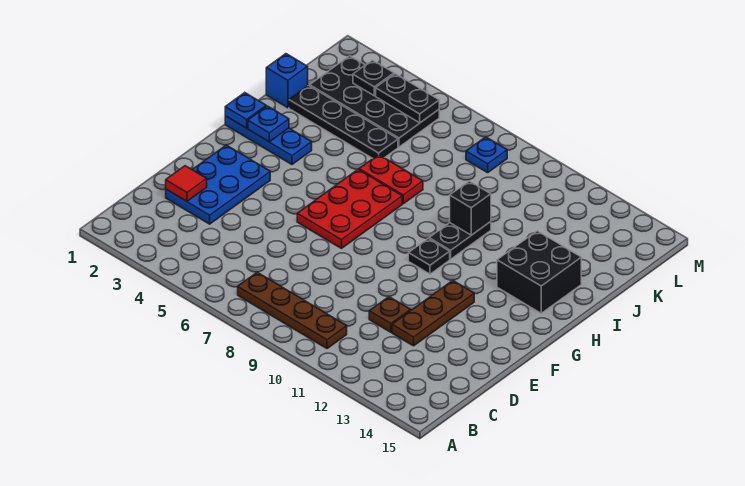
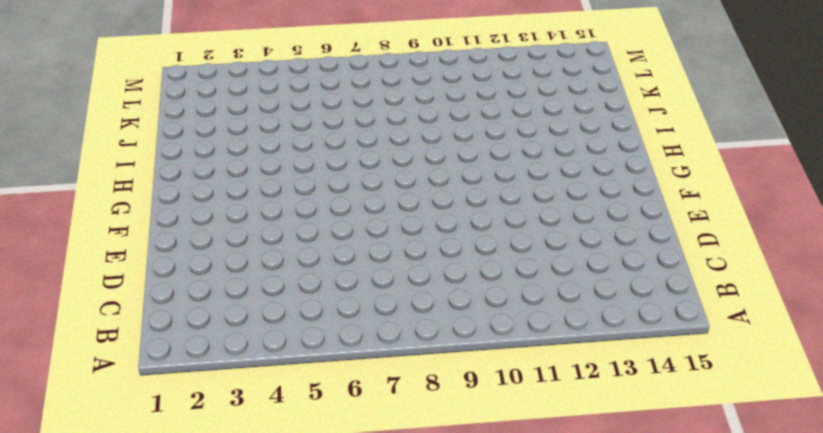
none -> brown plate B7:B10 level 1
none -> blue plate D2:F3 level 1
none -> brown plate D11 level 1

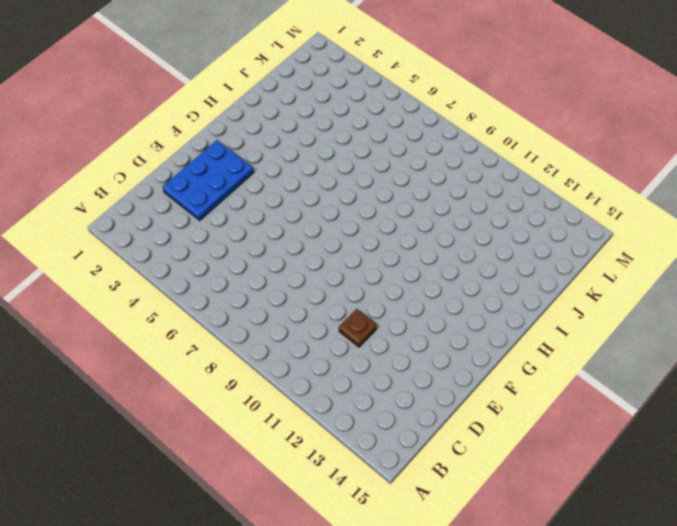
none -> brown plate B7:B10 level 1
none -> brown plate D12:F12 level 1
none -> red plate F6:H7 level 1

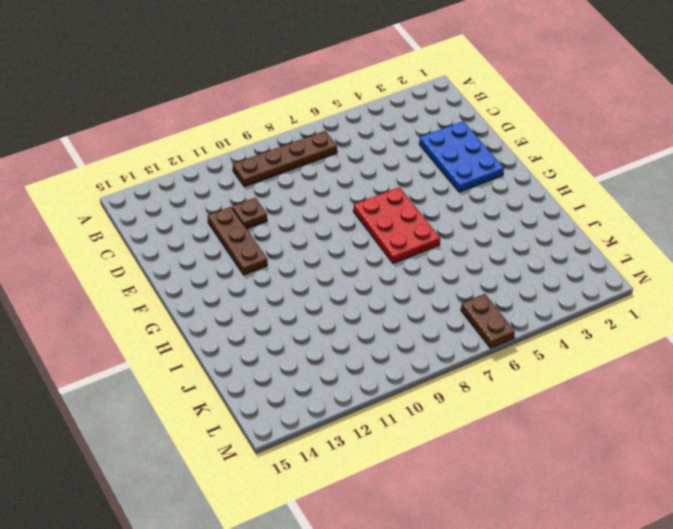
brown plate L6:M6 level 1 -> none
none -> black plate G10 level 1
none -> blue plate H1:H3 level 1
none -> black plate H10:I10 level 1

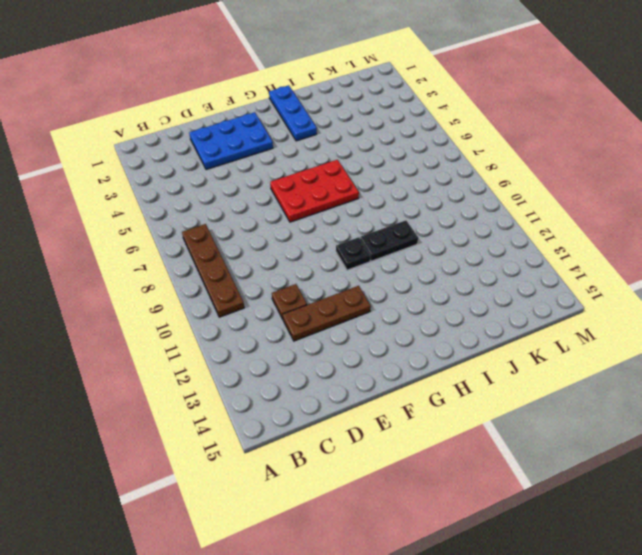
none -> black brick H13:I14 level 1
none -> red plate I6:I7 level 1
none -> blue brick J1 level 1

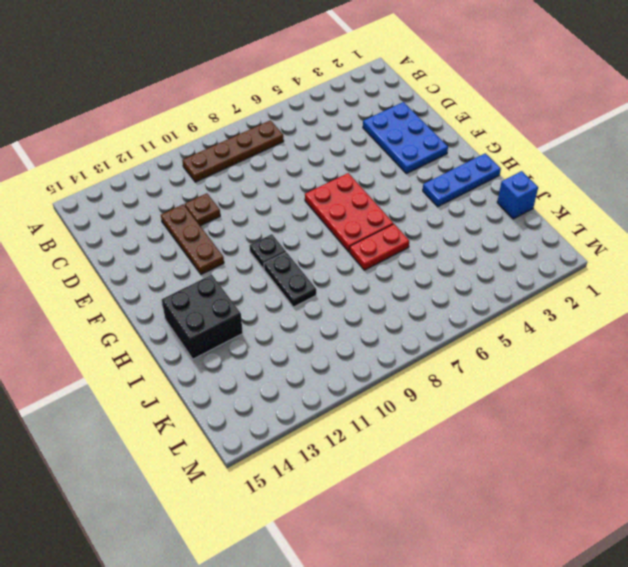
none -> black plate J2:J5 level 1
none -> black plate K2:L5 level 1
none -> blue plate L8 level 1

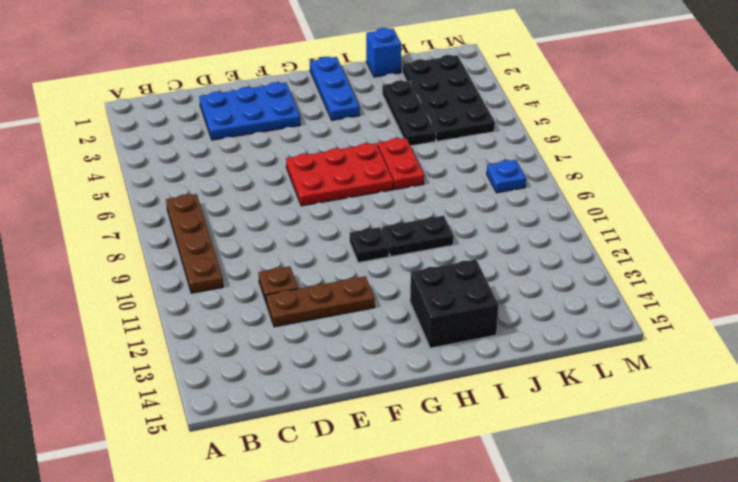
black plate J3:J5 level 1 -> black plate J2:J5 level 1
none -> red tile D2 level 2
none -> blue plate H1 level 2
none -> blue plate H2 level 2

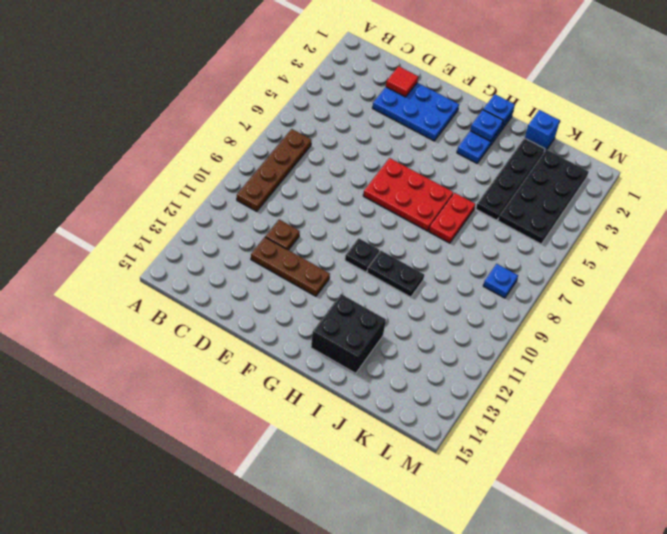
none -> black brick I10 level 2
none -> black plate L3 level 2
none -> black plate L4:L5 level 2

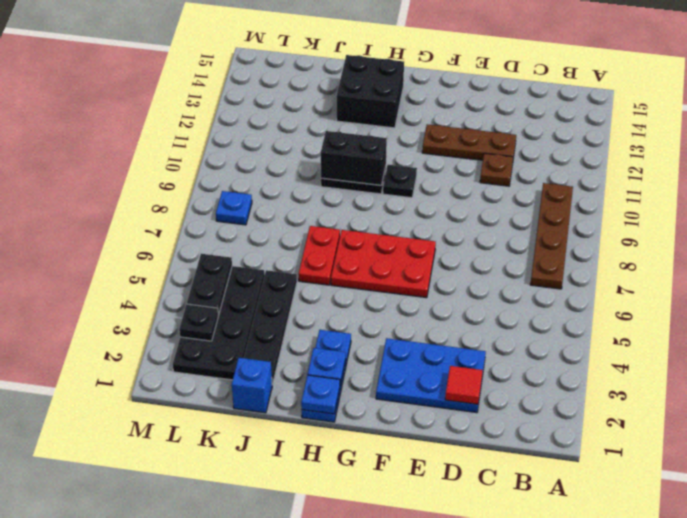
black brick H10:I10 level 2 -> black brick I10 level 2

